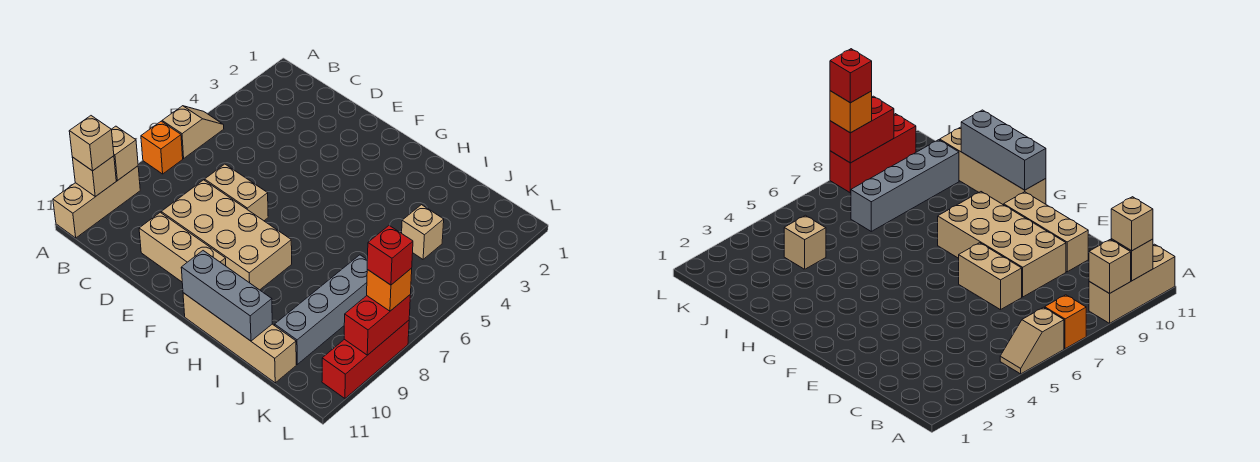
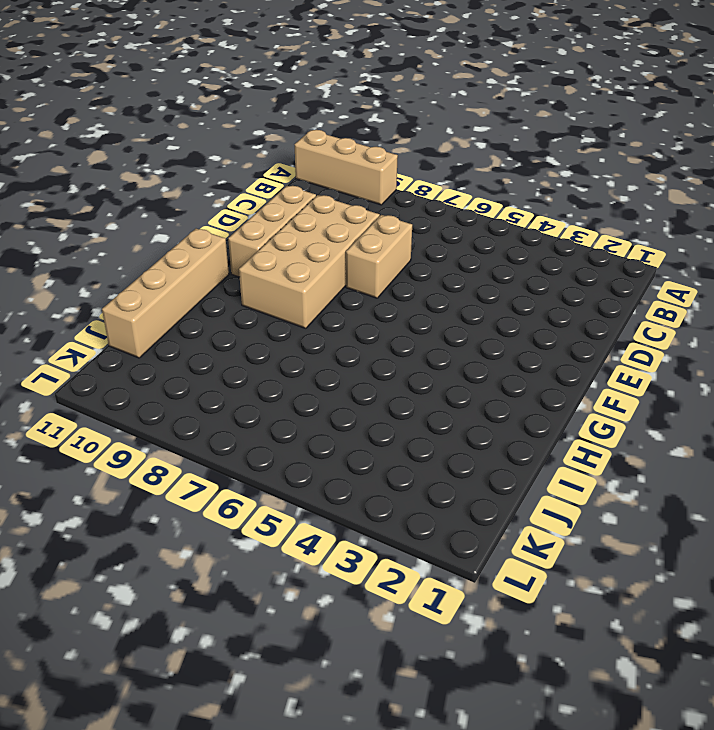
none -> tan slope A5:A6 level 1 top 6
none -> orange brick A7 level 1
none -> tan brick J4 level 1

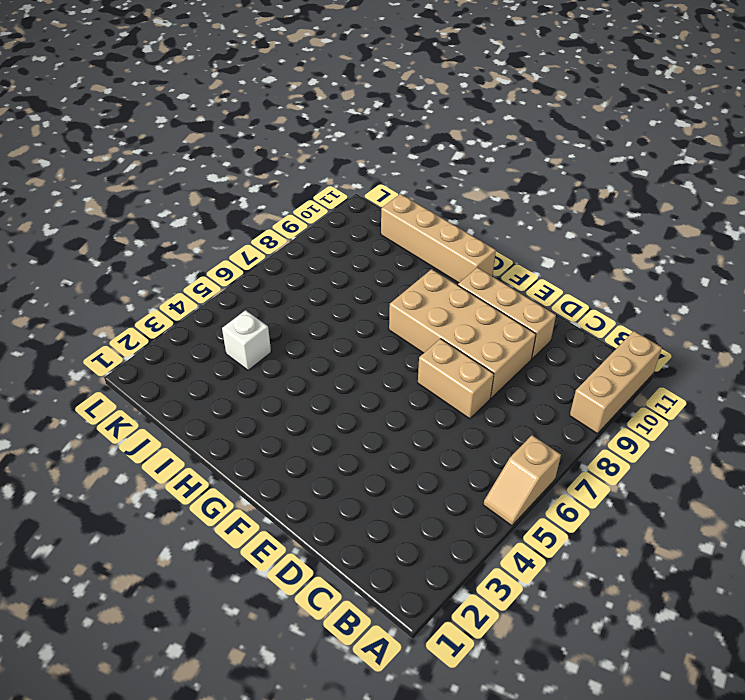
white brick J4 level 1 -> tan brick J4 level 1
none -> orange brick A7 level 1
none -> grey brick J7:J10 level 1
none -> red brick L8:L10 level 1

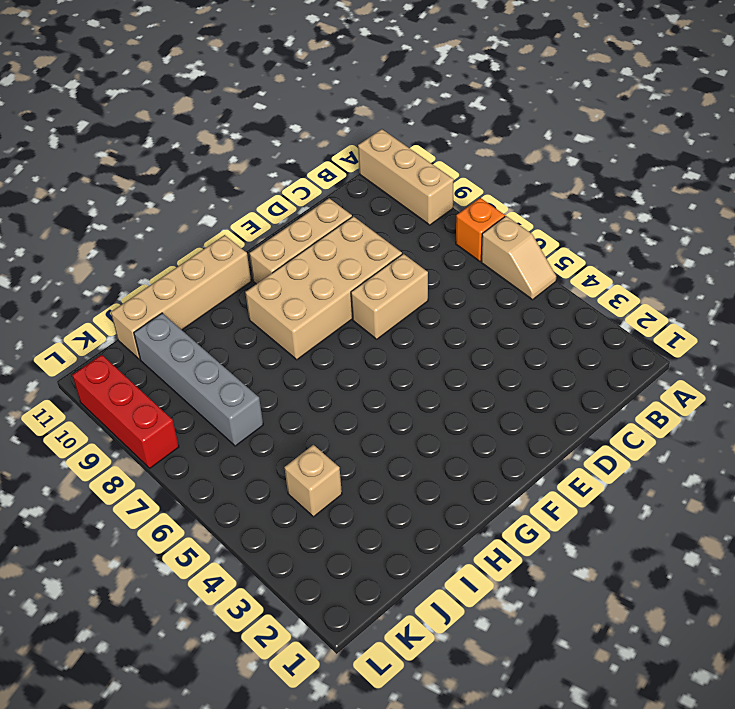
none -> tan brick A9 level 2
none -> tan brick A10 level 2
none -> grey brick G11:I11 level 2

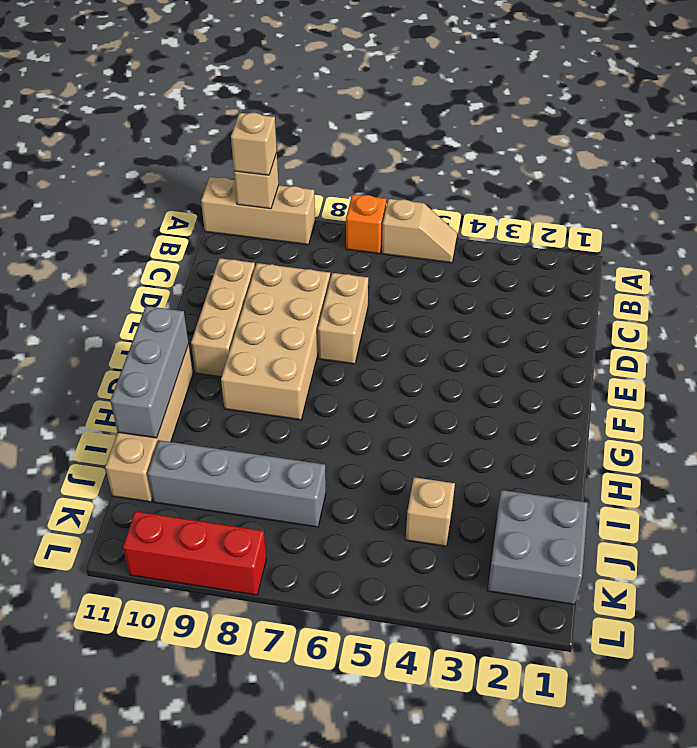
grey brick J1:K2 level 1 -> none
none -> tan brick A9 level 2
none -> red brick L8:L9 level 2
none -> orange brick L8 level 3

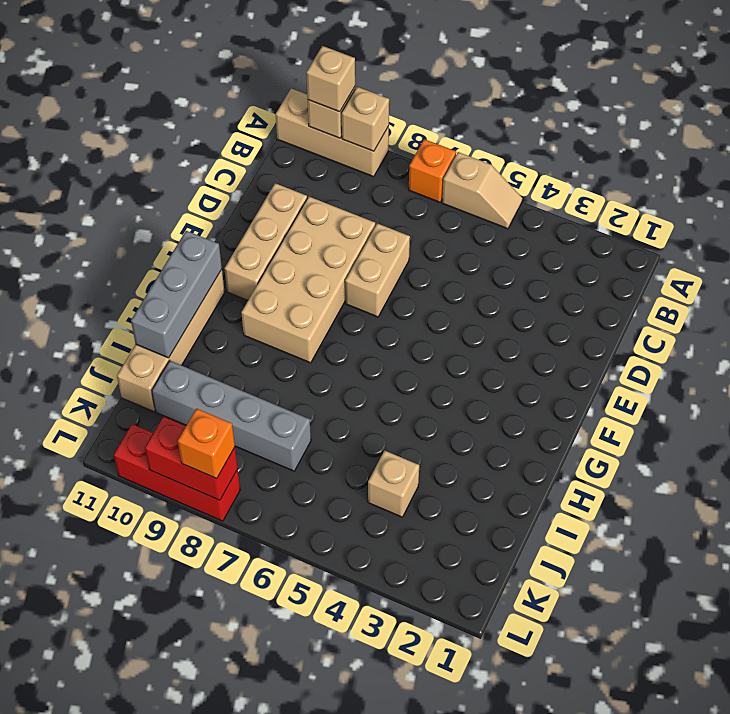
none -> red brick L8 level 4

